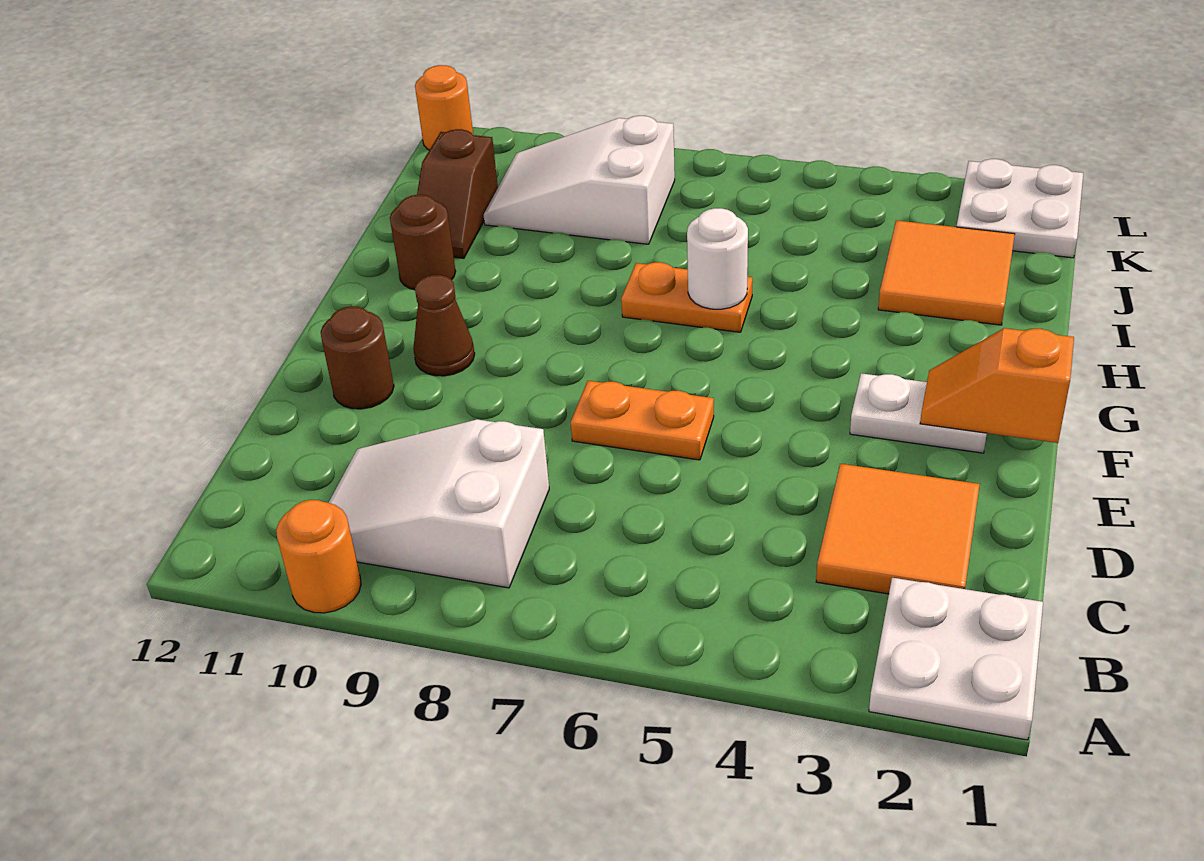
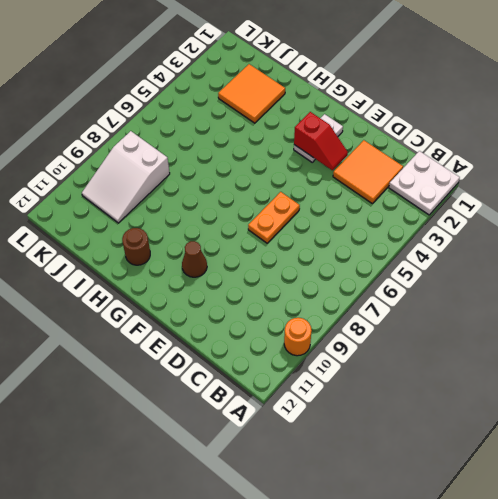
red slope E3:F3 level 2 top F -> none
none -> white slope B8:C10 level 1 top 8
none -> brown round brick E11 level 1
none -> orange plate H6:H7 level 1

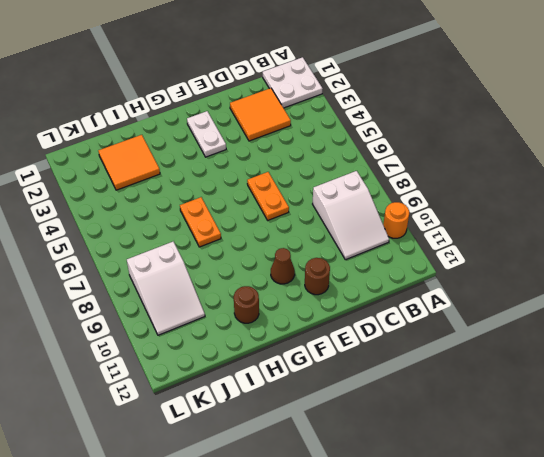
none -> brown slope I11:J11 level 1 top J
none -> white plate K1:L2 level 1
none -> orange round brick L12 level 1

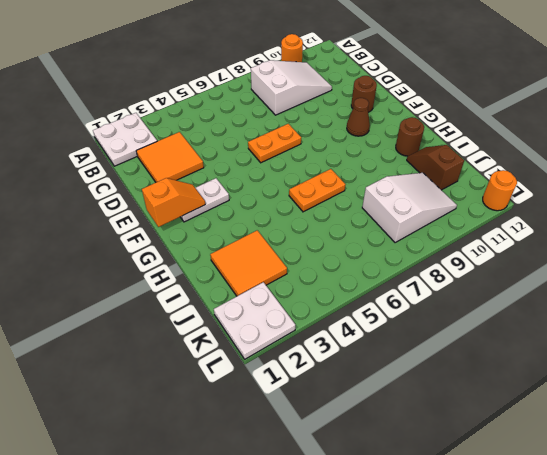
none -> white round brick H6 level 2

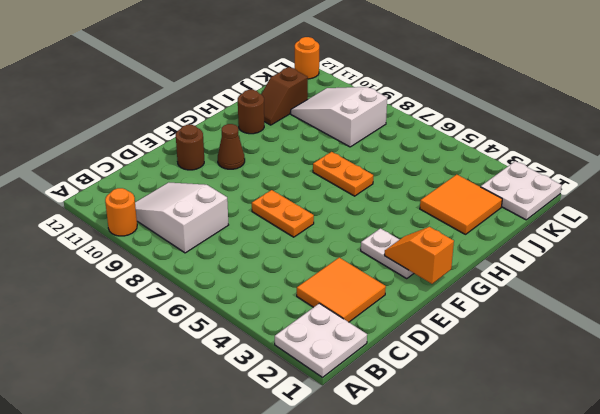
none -> white round brick H6 level 2

